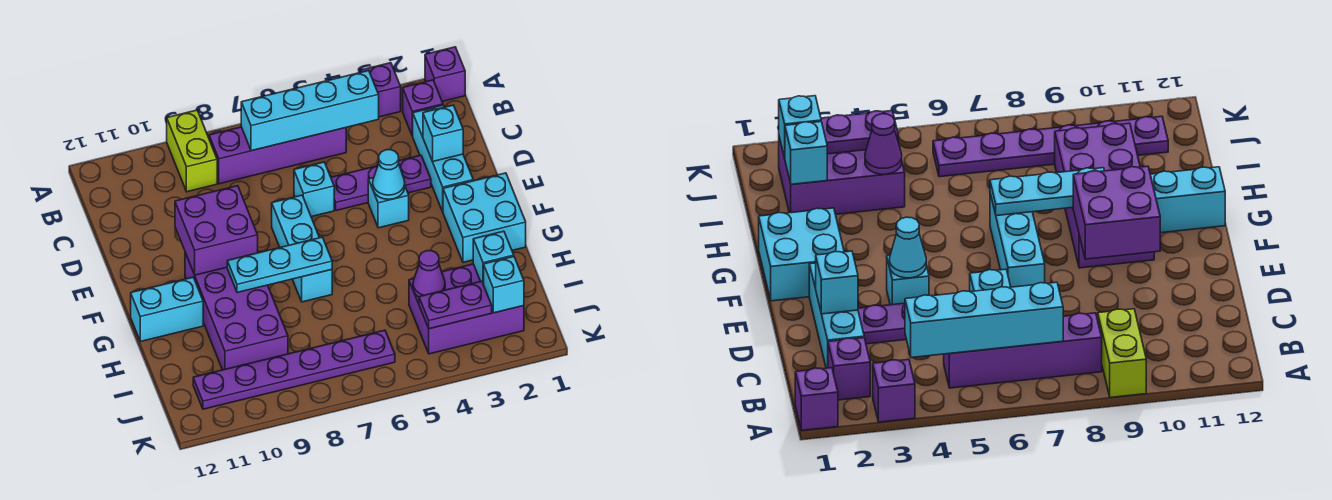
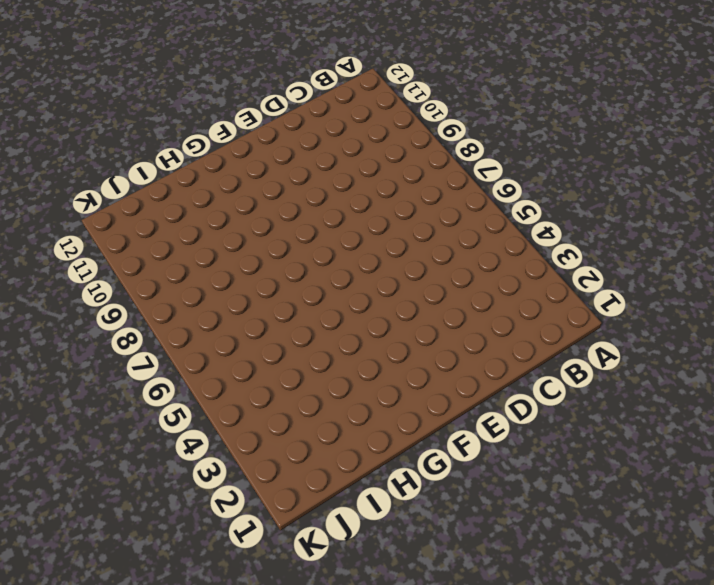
none -> purple brick A1 level 1
none -> purple brick A3 level 1
none -> lime brick A9:B9 level 1

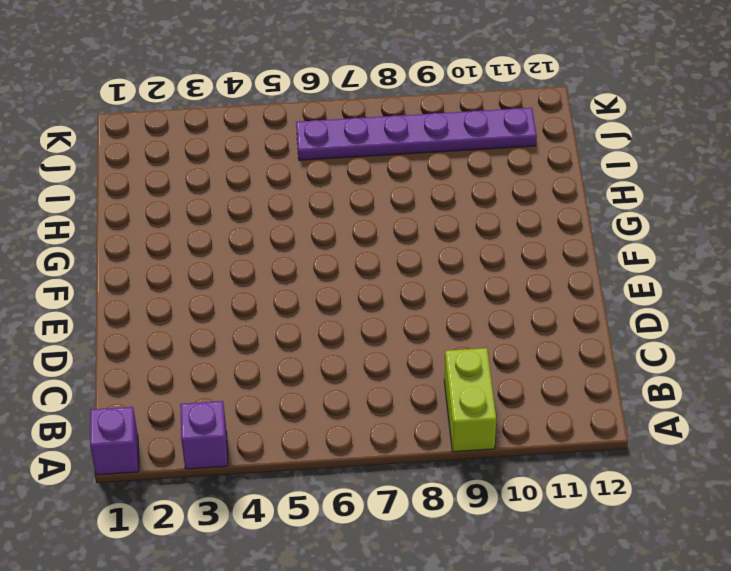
none -> purple brick B2 level 1
none -> purple brick B5:B8 level 1
none -> cyan brick C2:E2 level 1

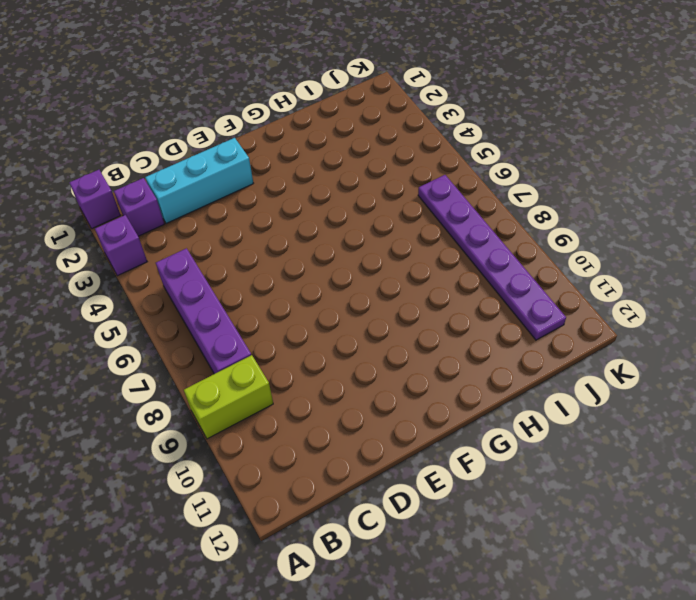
none -> purple plate D3:D5 level 1
none -> cyan brick D6 level 1
none -> cyan brick E4 level 1

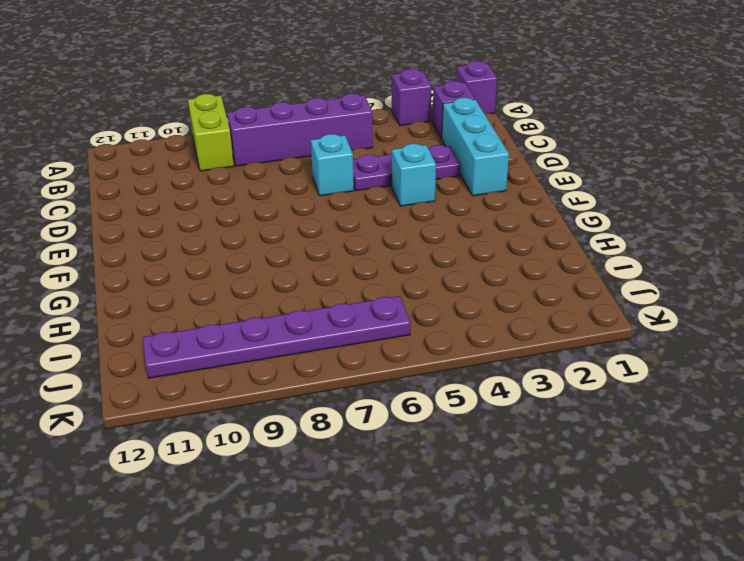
none -> cyan brick E7:G7 level 1
none -> cyan brick F1:G2 level 1
none -> purple brick F9:I10 level 1

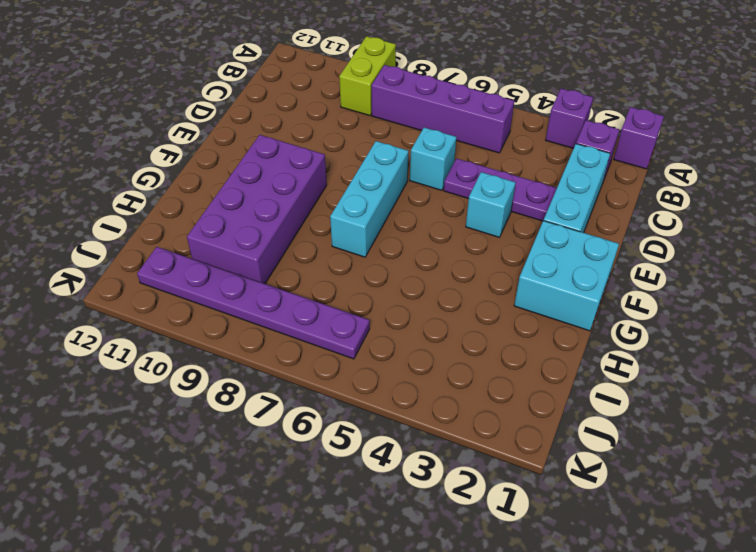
none -> cyan brick G11:G12 level 1
none -> purple brick I2:J4 level 1
none -> cyan brick B4:B7 level 2

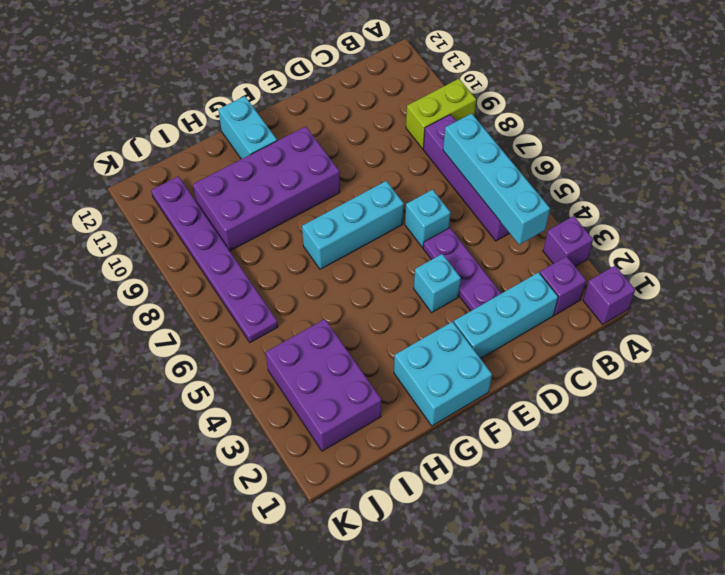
none -> cyan brick D2 level 2
none -> cyan cone E4 level 2
none -> purple brick E9:F10 level 2

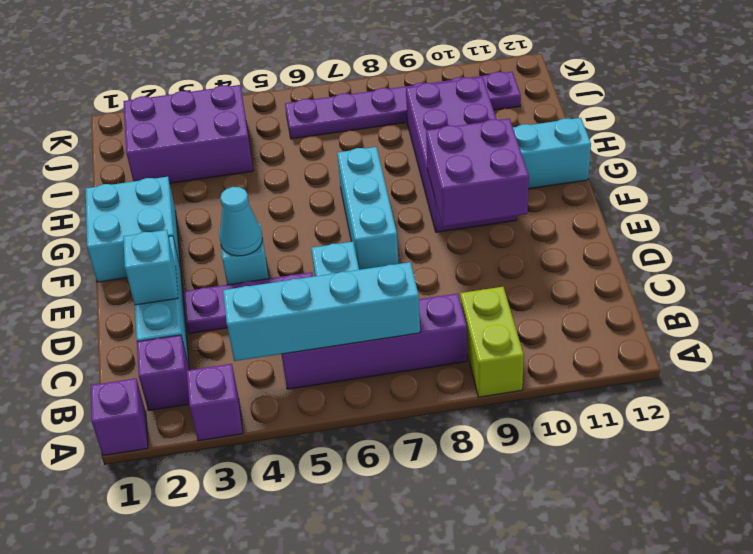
none -> cyan plate G7:G9 level 2
none -> cyan brick I2 level 2
none -> purple cone I4 level 2

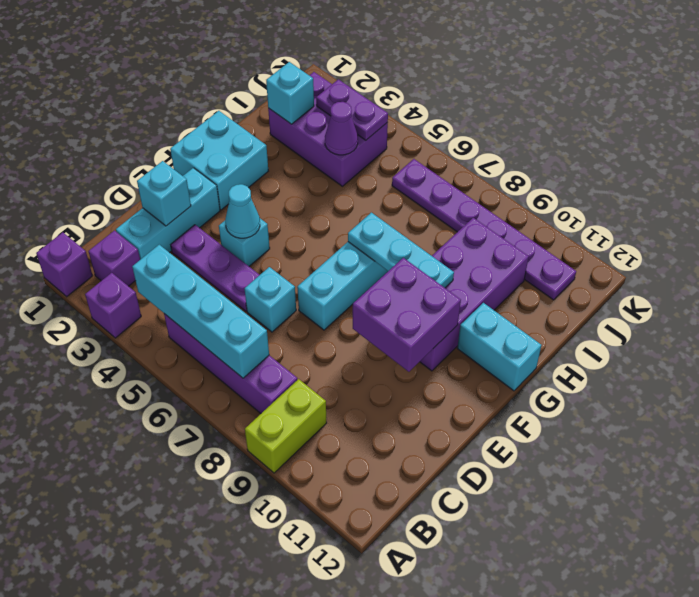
none -> cyan brick J2 level 2

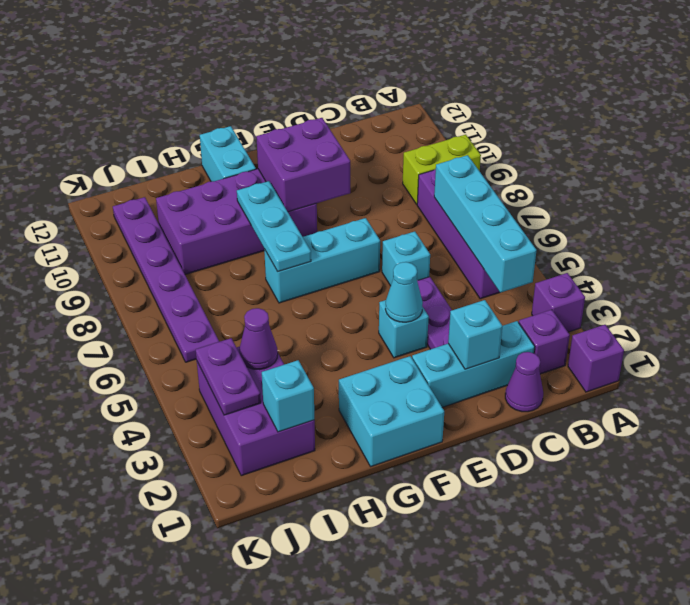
purple cone C1 level 1 -> none
none -> cyan brick J2 level 2

